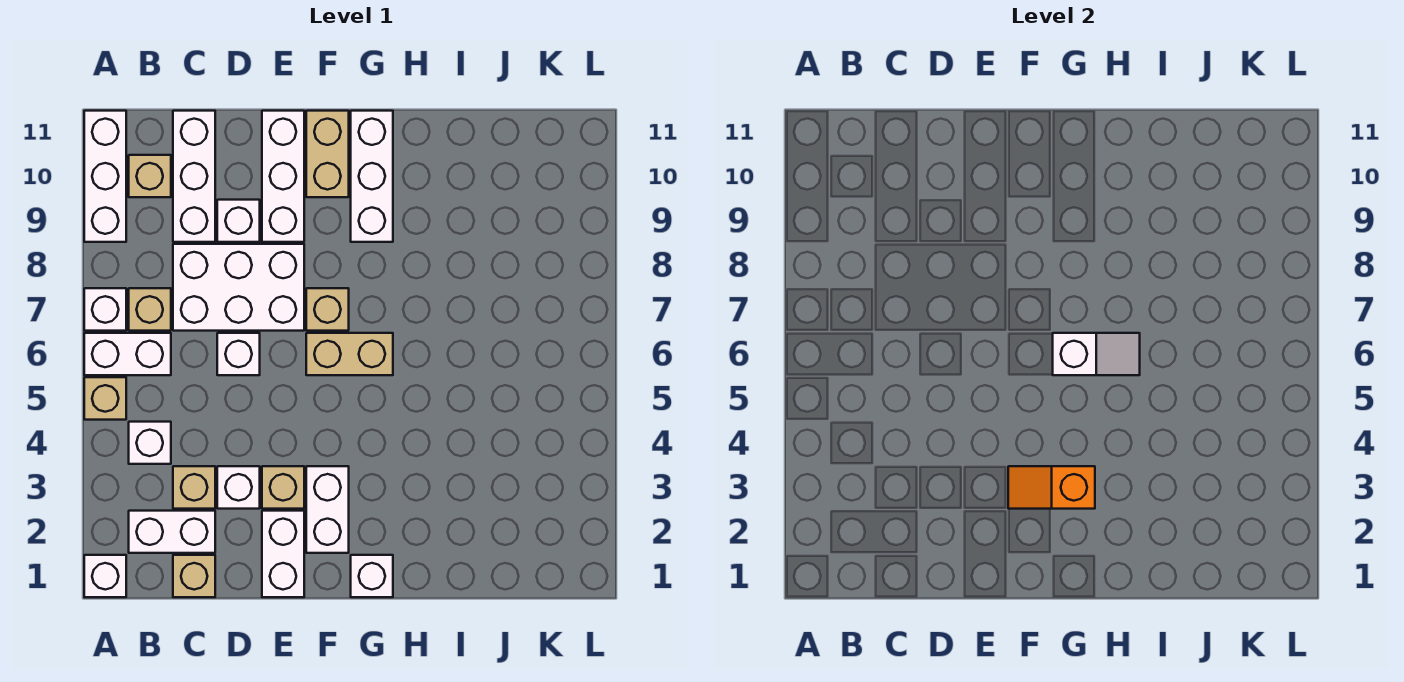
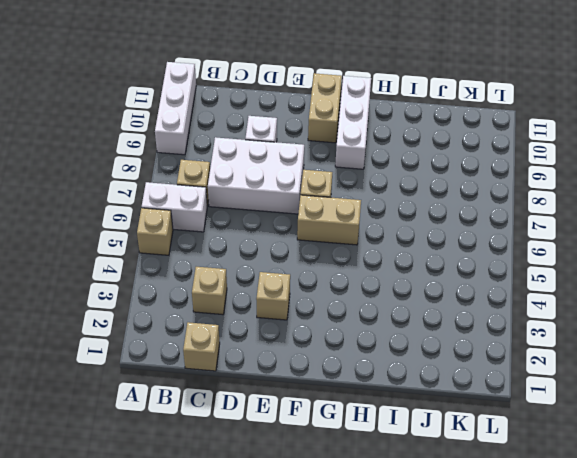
none -> white brick A1 level 1
none -> white brick A7 level 1
none -> white brick B2:C2 level 1

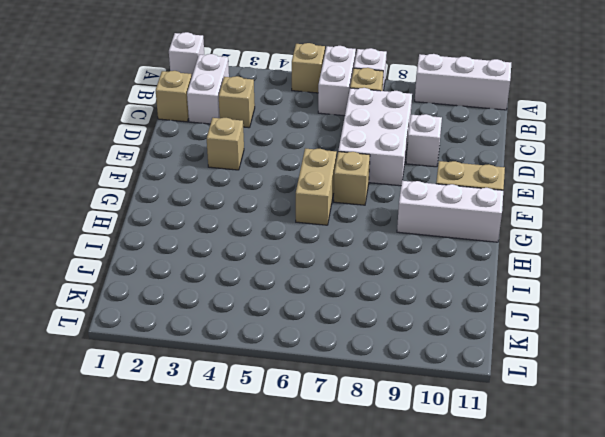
none -> white brick B4 level 1
none -> tan brick B10 level 1
none -> white brick C9:C11 level 1

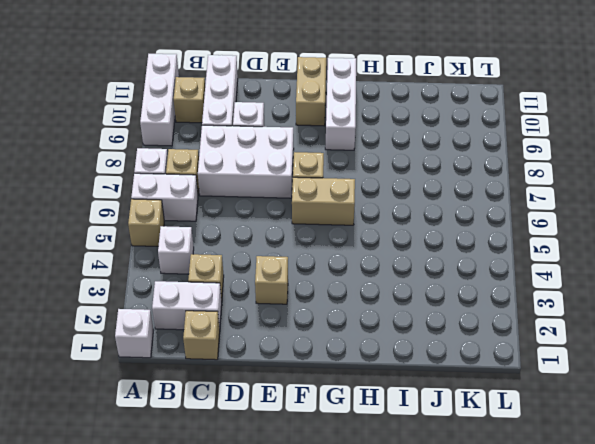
none -> white brick D3 level 1
none -> white brick D6 level 1
none -> white brick E1:E2 level 1

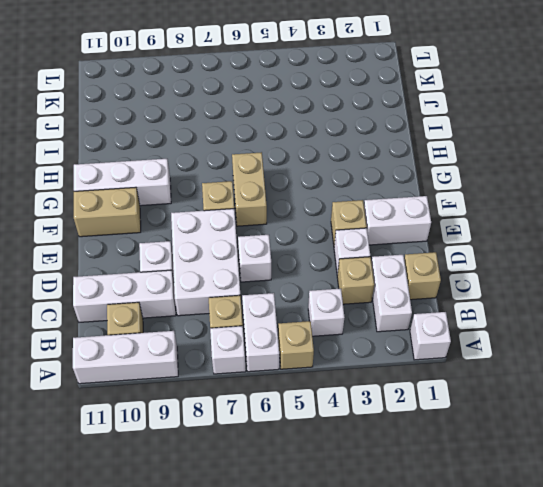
none -> white brick E9:E11 level 1
none -> white brick F2:F3 level 1
none -> white brick G1 level 1

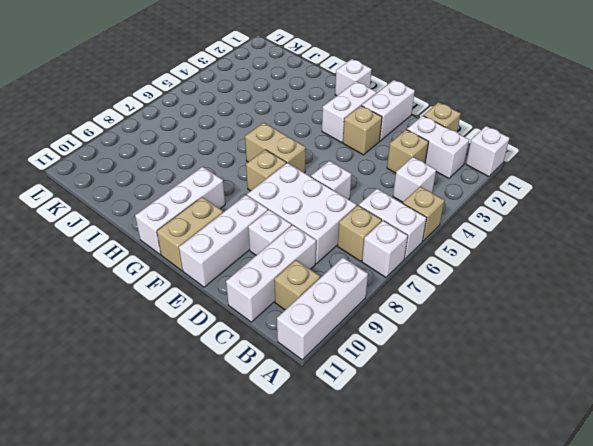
none -> white brick D3 level 1
none -> orange slope F3:G3 level 2 top G
none -> white slope G6:H6 level 2 top G

